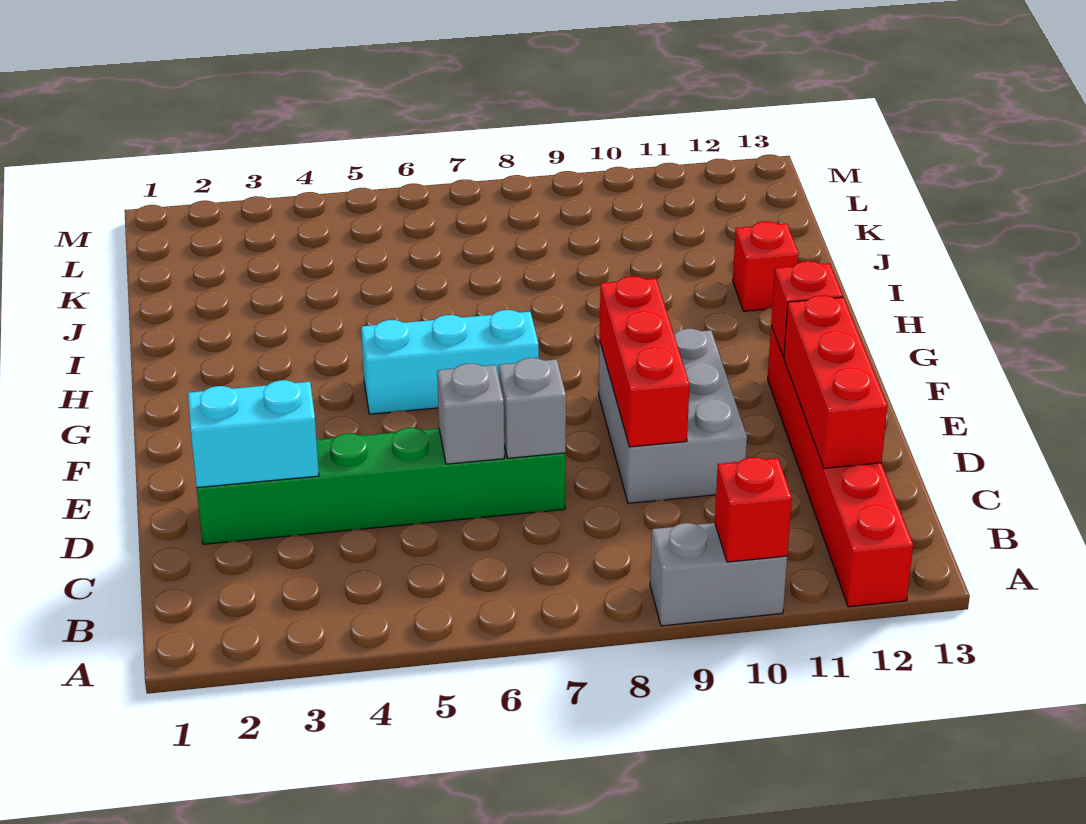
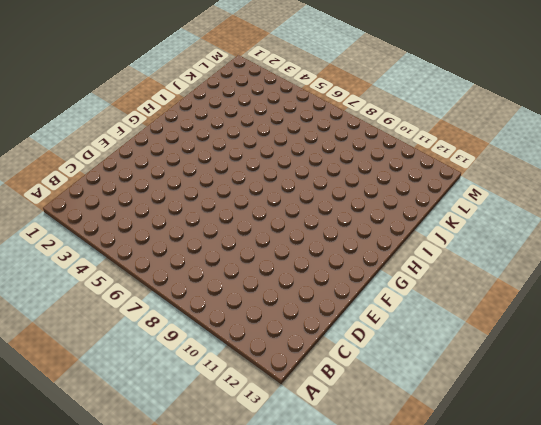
none -> grey brick A9:A10 level 1
none -> red brick A12:F12 level 1
none -> green brick D2:D7 level 1

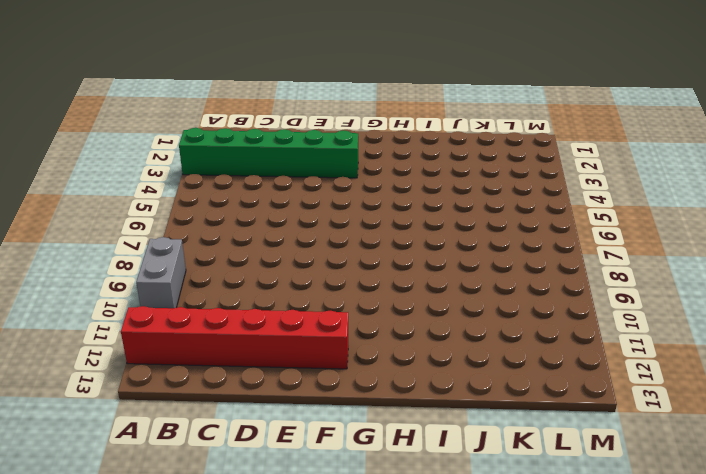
green brick A3:F3 level 1 -> green brick D2:D7 level 1
none -> grey brick D9:F10 level 1
none -> cyan brick G5:G7 level 1
none -> red brick I12 level 1

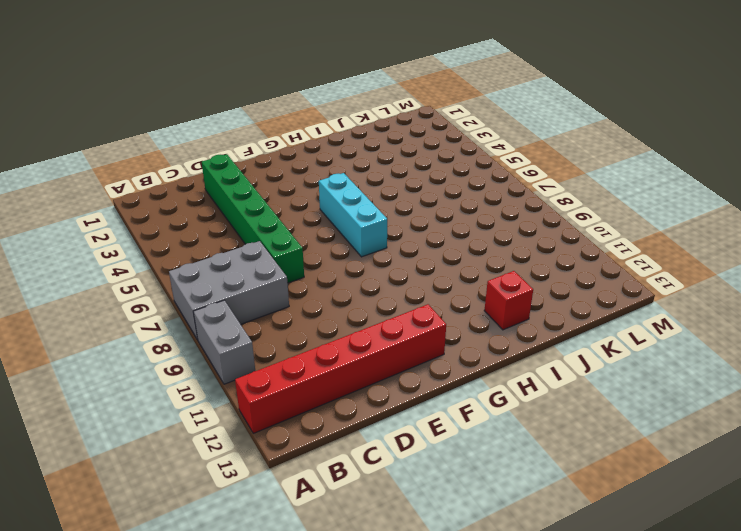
grey brick A7:C8 level 1 -> grey brick D9:F10 level 1
none -> red brick A10 level 2
none -> red brick C12:E12 level 2
none -> cyan brick D2:D3 level 2

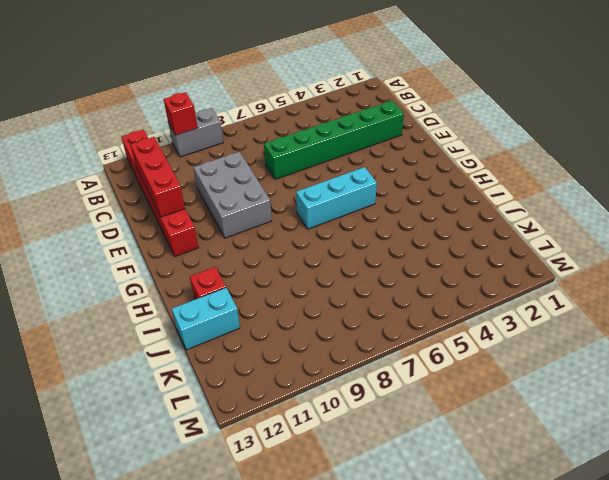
cyan brick J12:J13 level 1 -> cyan brick D2:D3 level 2
none -> grey brick D6 level 2
none -> grey brick D7 level 2
none -> red brick D9:F9 level 2

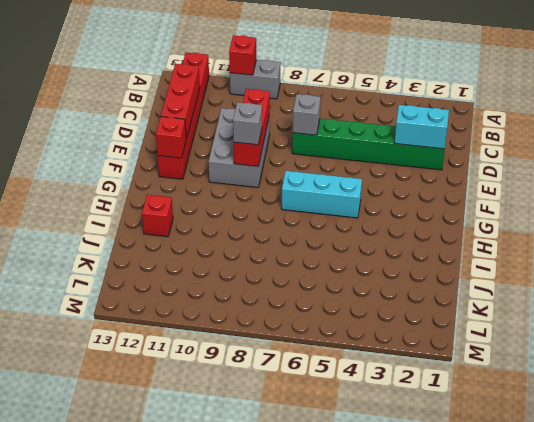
grey brick F9 level 3 -> grey brick D6 level 2

